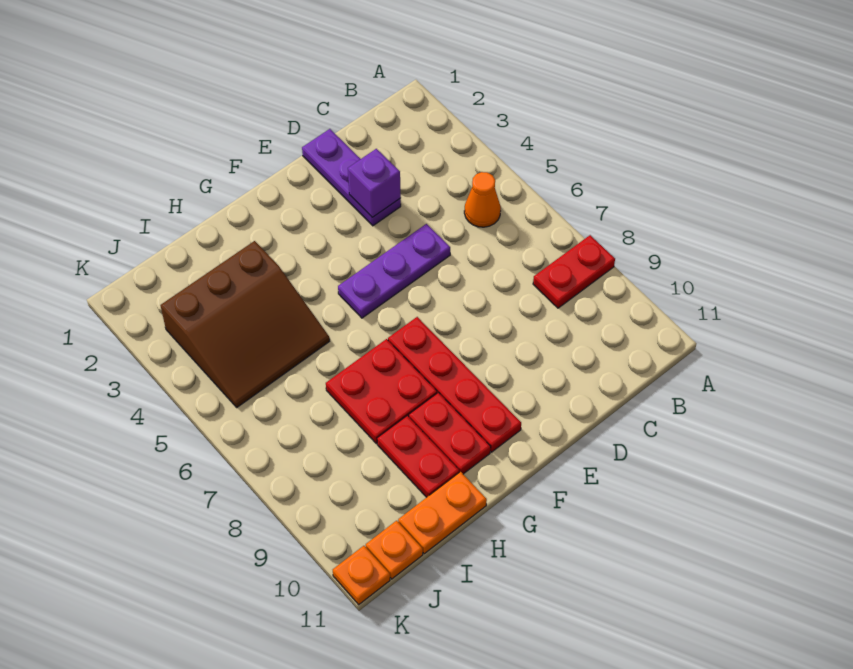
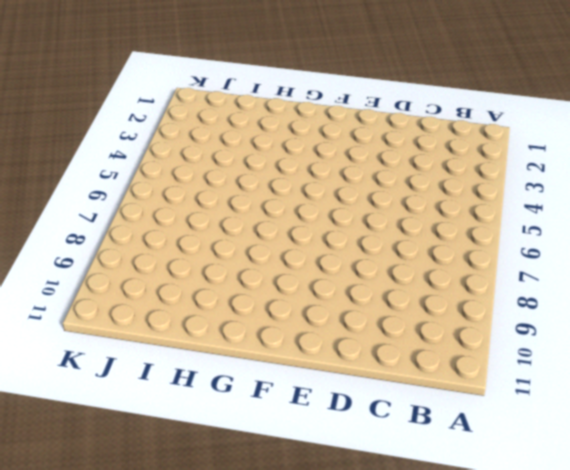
none -> red plate A8:B8 level 1
none -> orange cone B5 level 1
none -> purple plate D1:D3 level 1

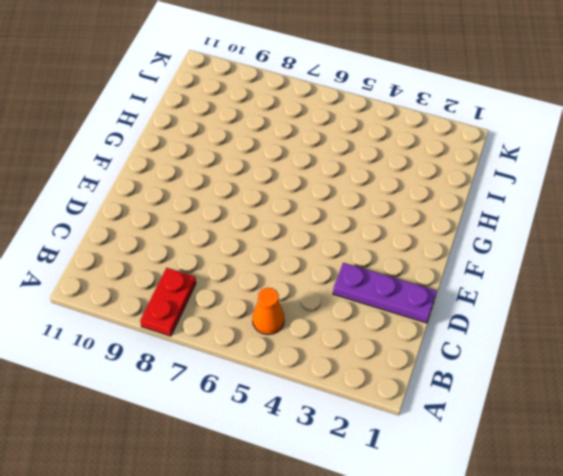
none -> purple plate D5:F5 level 1
none -> red plate F7:F10 level 1
none -> red plate G7:H8 level 1

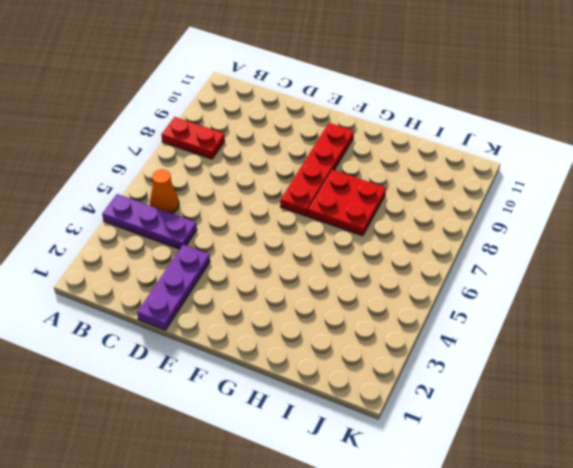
purple plate A4:C4 level 1 -> purple plate D5:F5 level 1
none -> red plate G9:G10 level 1
none -> brown slope H3:J5 level 1 top 3
none -> red plate H9:H10 level 1

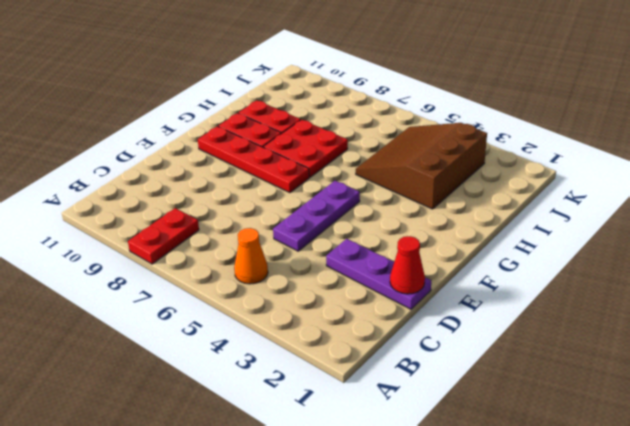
red cone D1 level 2 -> none
none -> orange plate H11:I11 level 1
none -> orange plate J11 level 1
none -> orange plate K11 level 1

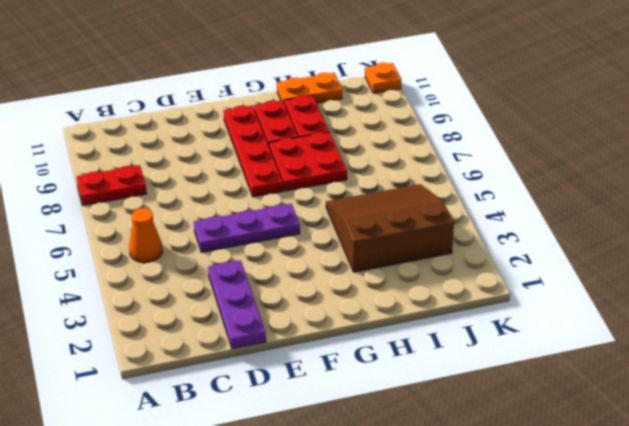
none -> orange plate J11 level 1
none -> purple brick D3 level 2

